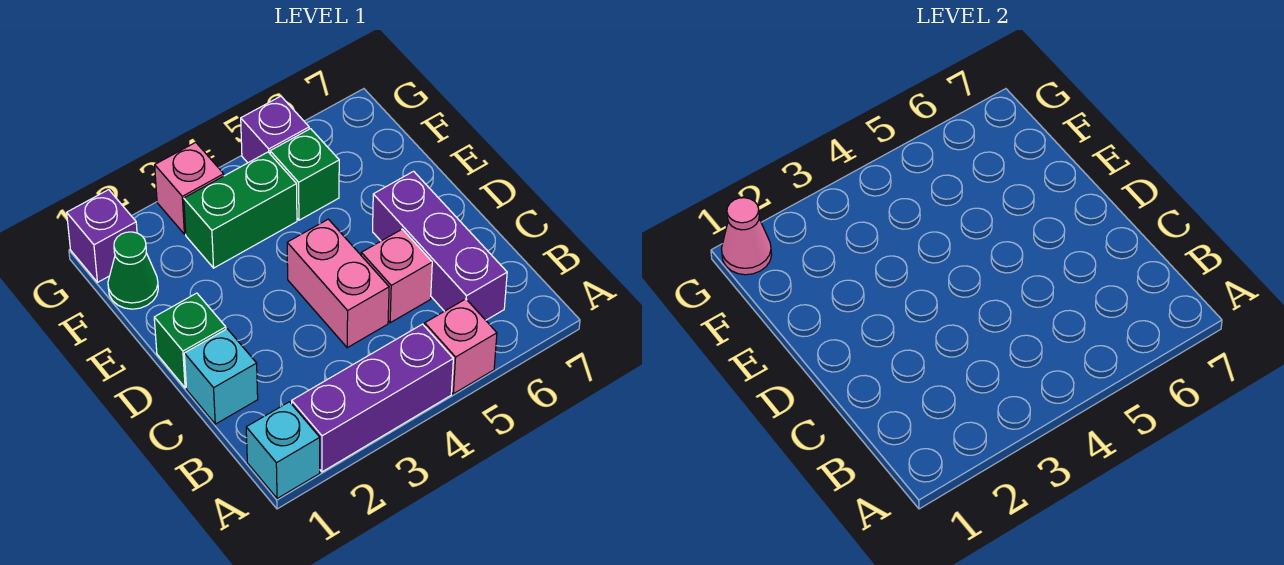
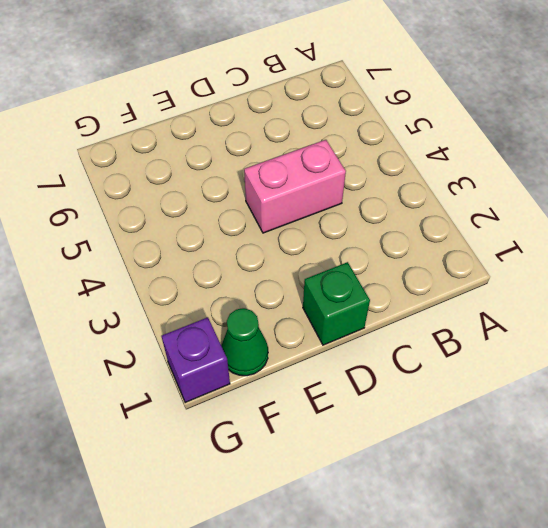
none -> cyan brick A1 level 1
none -> purple brick A2:A4 level 1
none -> pink brick A5 level 1

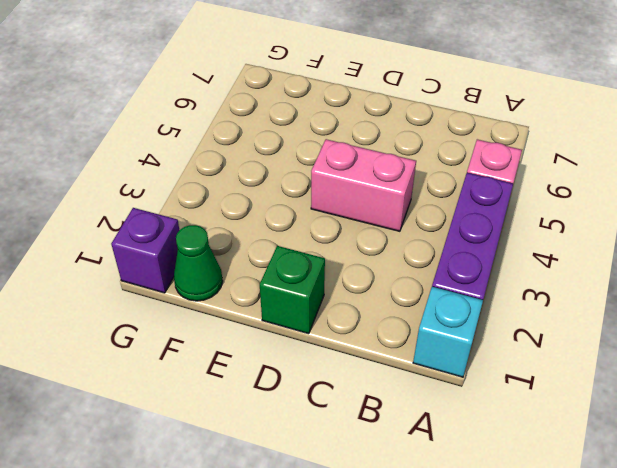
none -> purple brick B6:D6 level 1
none -> cyan brick C1 level 1
none -> pink brick C5 level 1

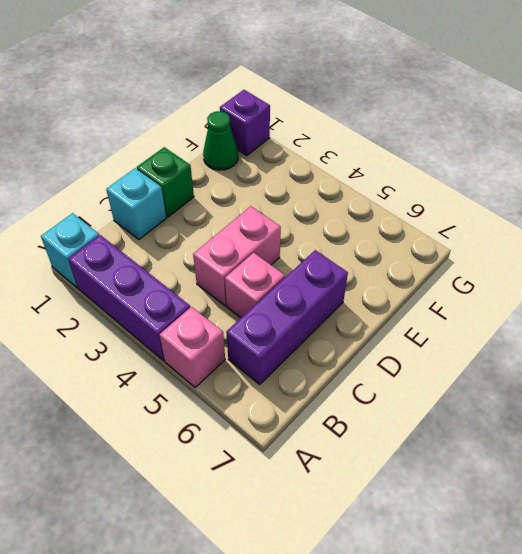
none -> green brick F3:F4 level 1
none -> green brick F5 level 1
none -> pink brick G3 level 1

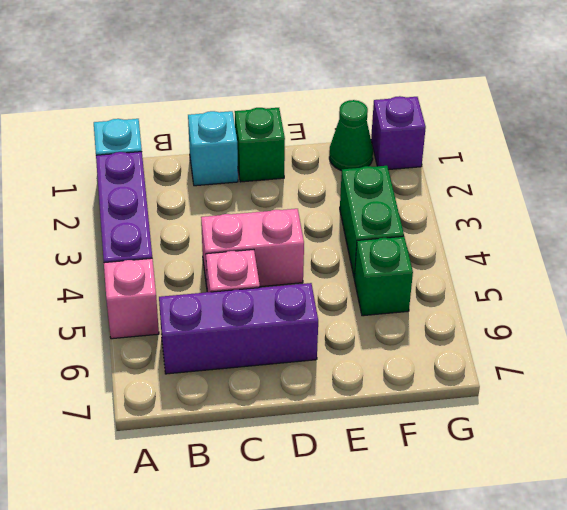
none -> pink brick G3 level 1
none -> purple brick G5 level 1
none -> pink cone G1 level 2

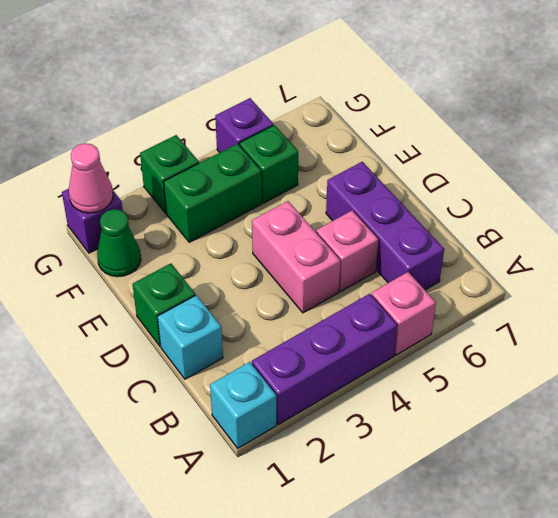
green brick G3 level 1 -> pink brick G3 level 1

